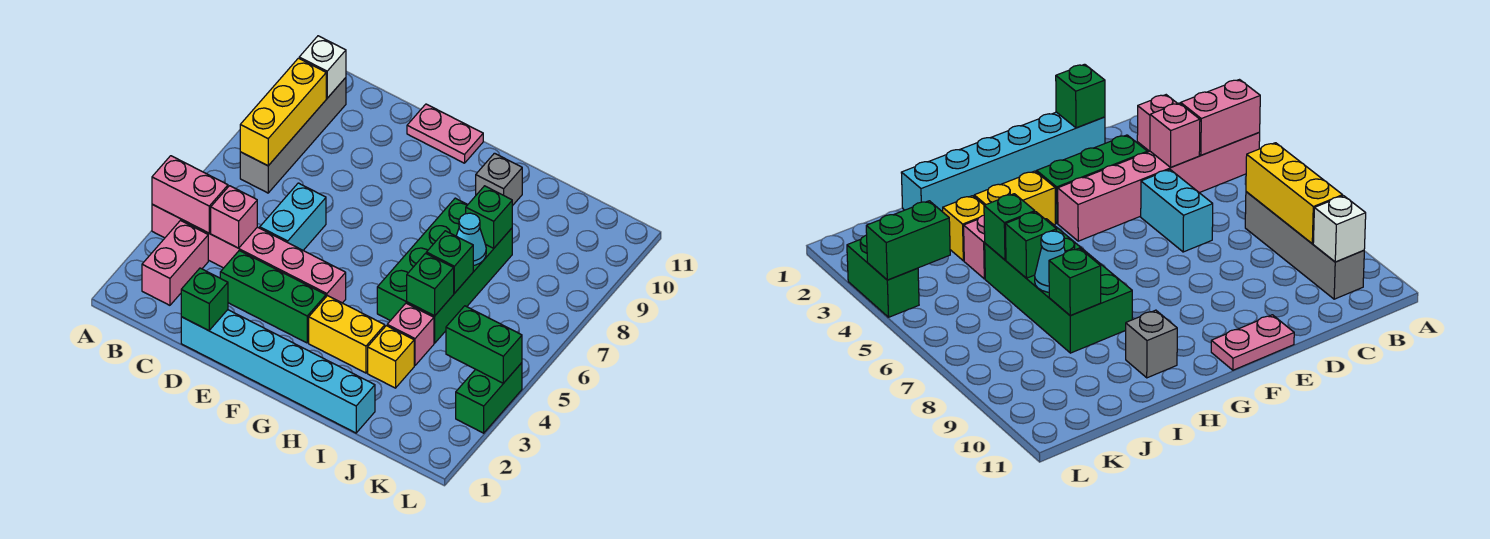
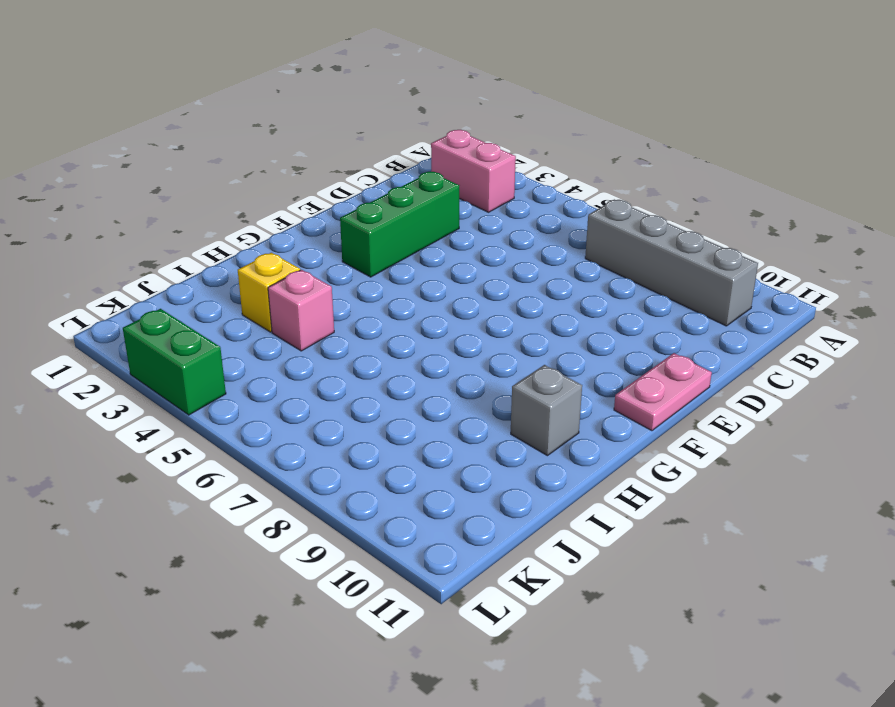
none -> pink brick A4:F4 level 1
none -> cyan brick D1:I1 level 1
none -> cyan brick D5:D6 level 1

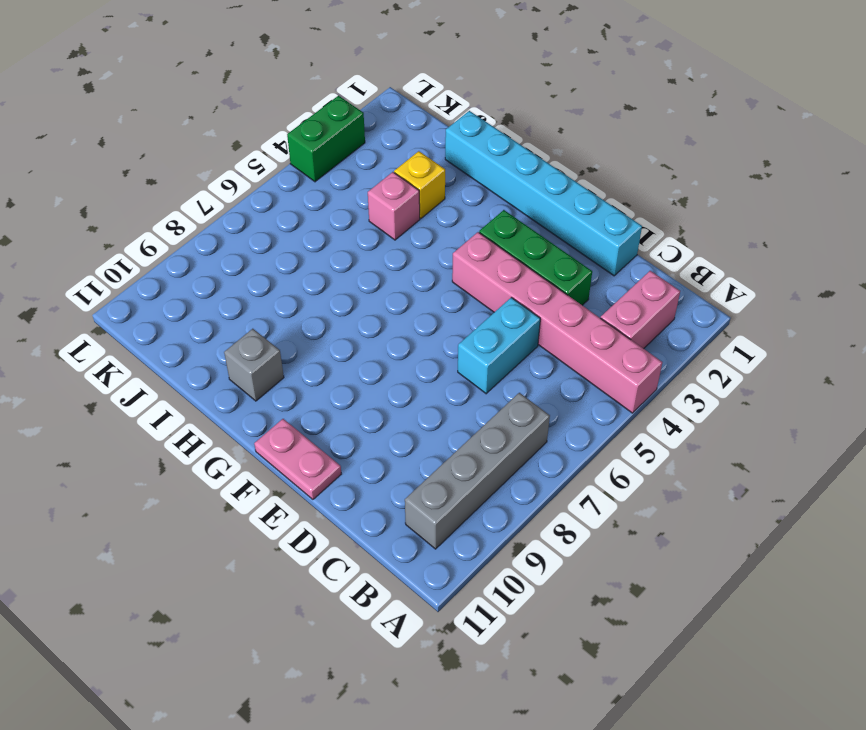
none -> yellow brick G3:H3 level 1
none -> green brick H5:I8 level 1
none -> pink brick A4:B4 level 2

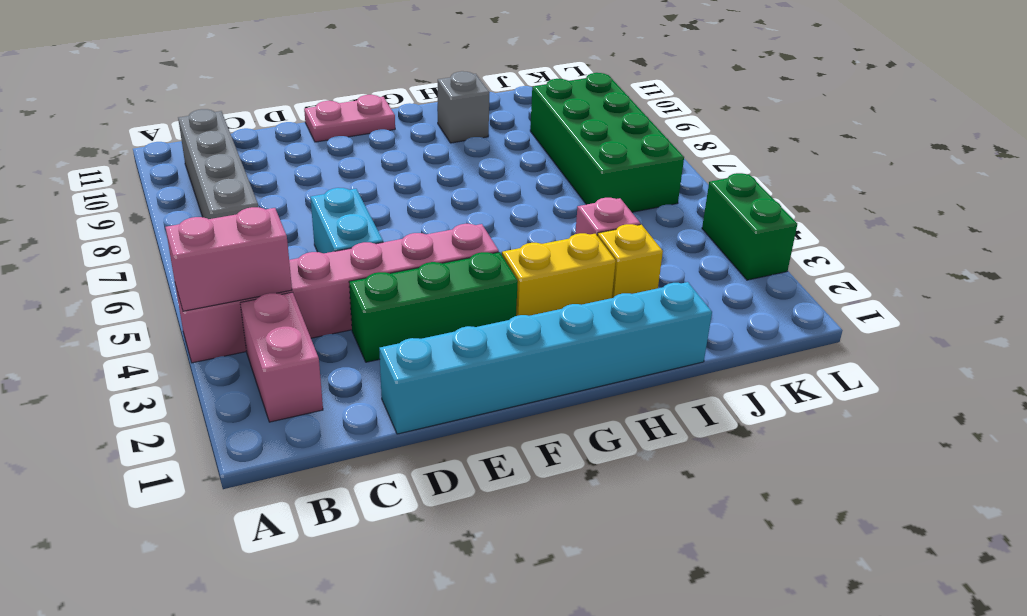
green brick J6:K9 level 1 -> green brick H5:I8 level 1
none -> yellow brick B7:B9 level 2
none -> white brick B10 level 2
none -> pink brick C4 level 2

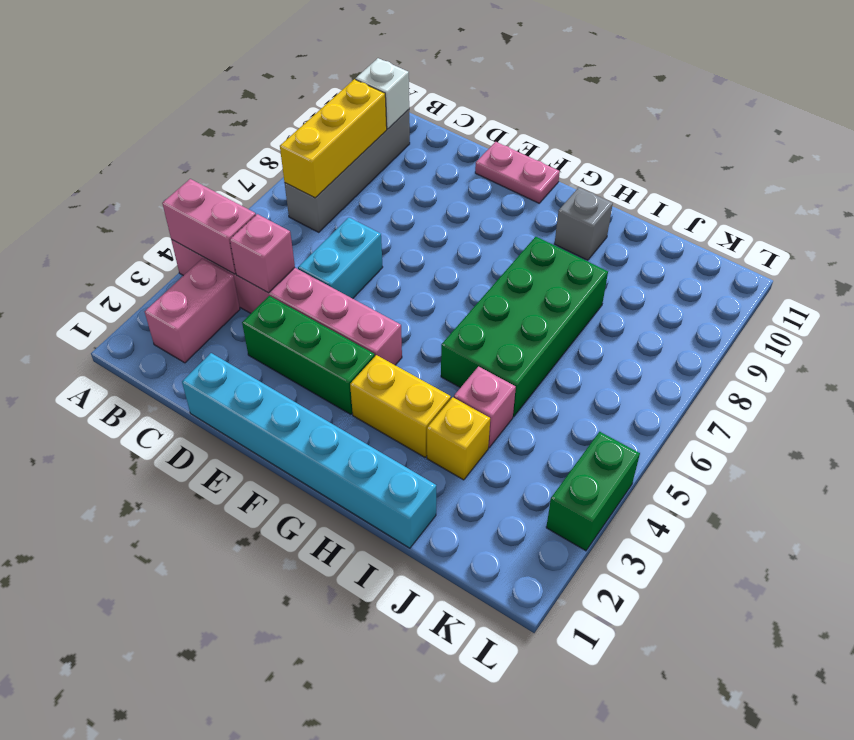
none -> green brick D1 level 2
none -> green brick I5 level 2
none -> green brick I6 level 2

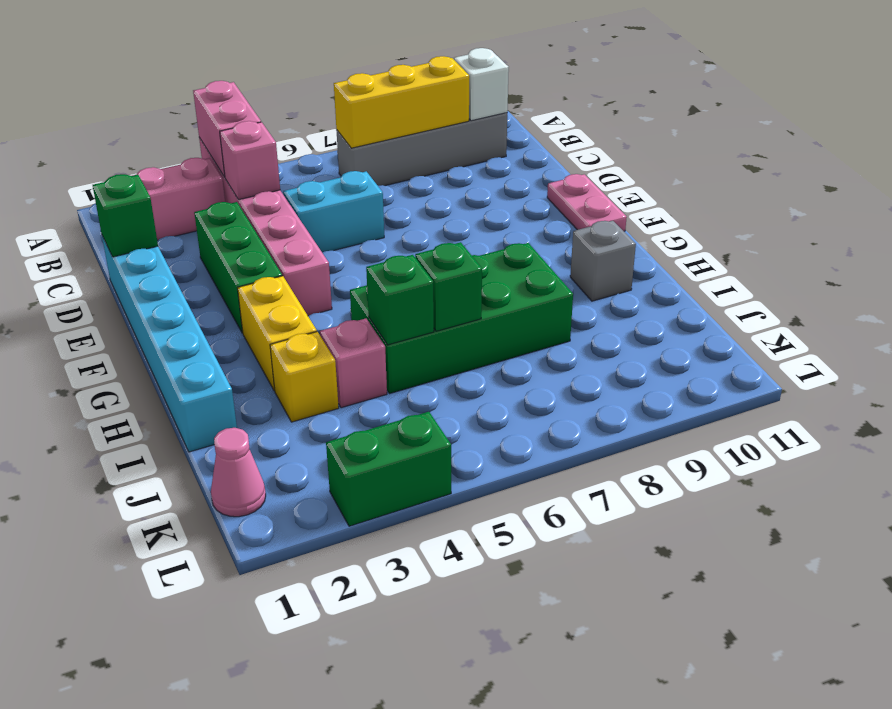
pink cone K1 level 1 -> none
none -> cyan cone I7 level 2
none -> green brick I8 level 2
none -> green brick K4:L4 level 2

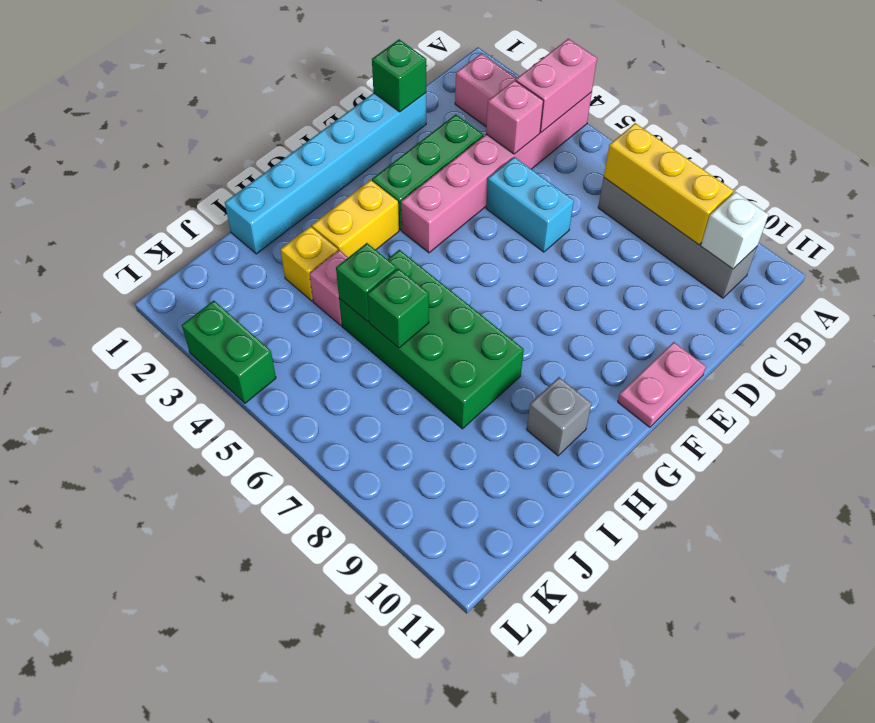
none -> cyan cone I7 level 2
none -> green brick I8 level 2
none -> green brick K4:L4 level 2

